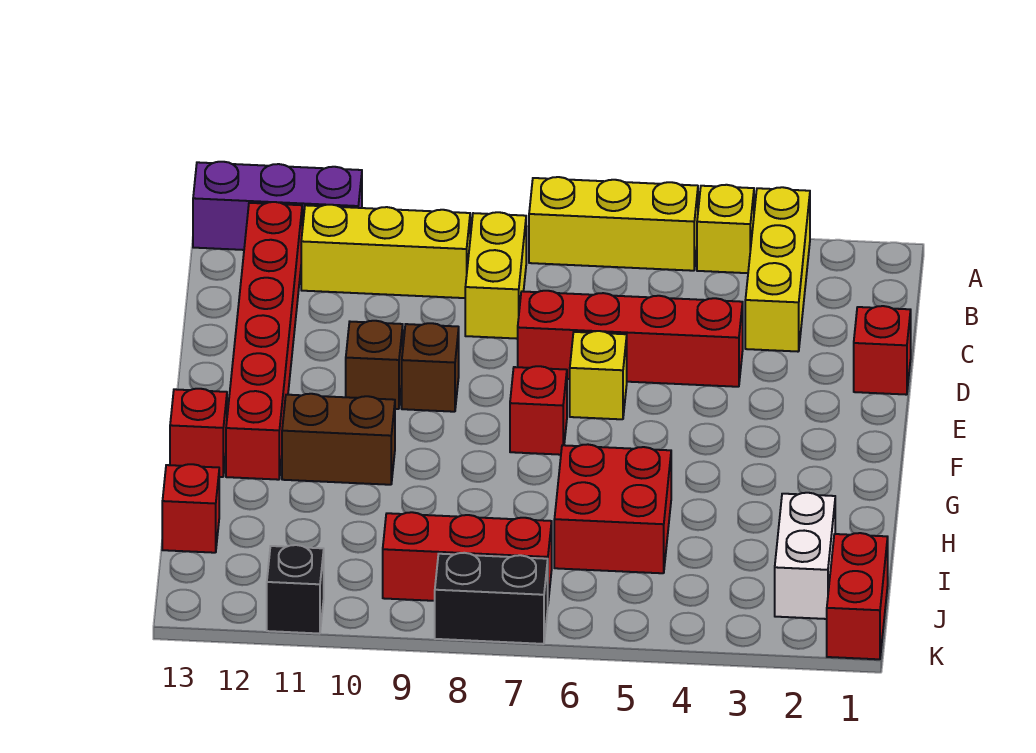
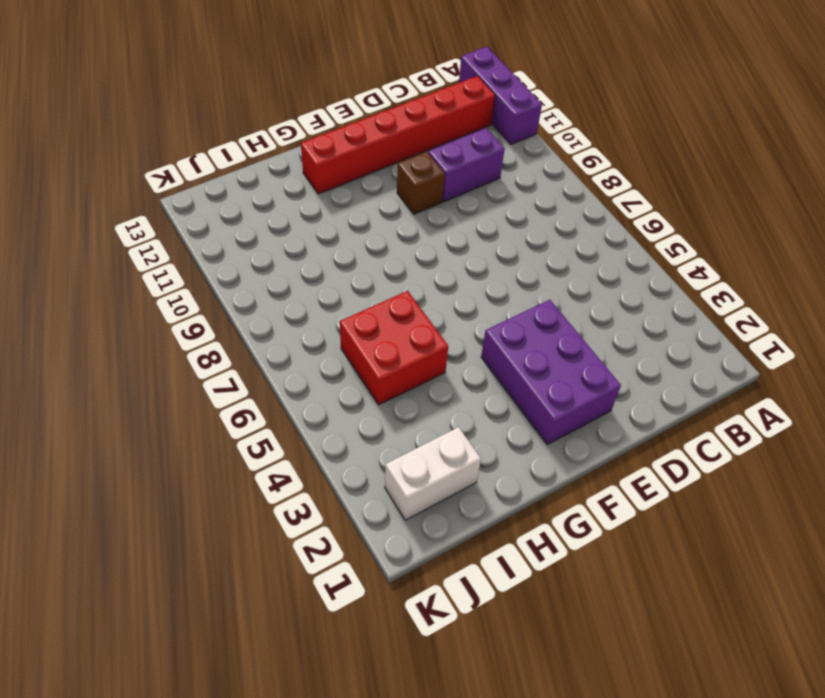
purple brick C10:D10 level 1 -> none
purple brick E2:F4 level 1 -> none
none -> yellow brick A3:C3 level 1
none -> yellow brick A4 level 1
none -> yellow brick A5:A7 level 1

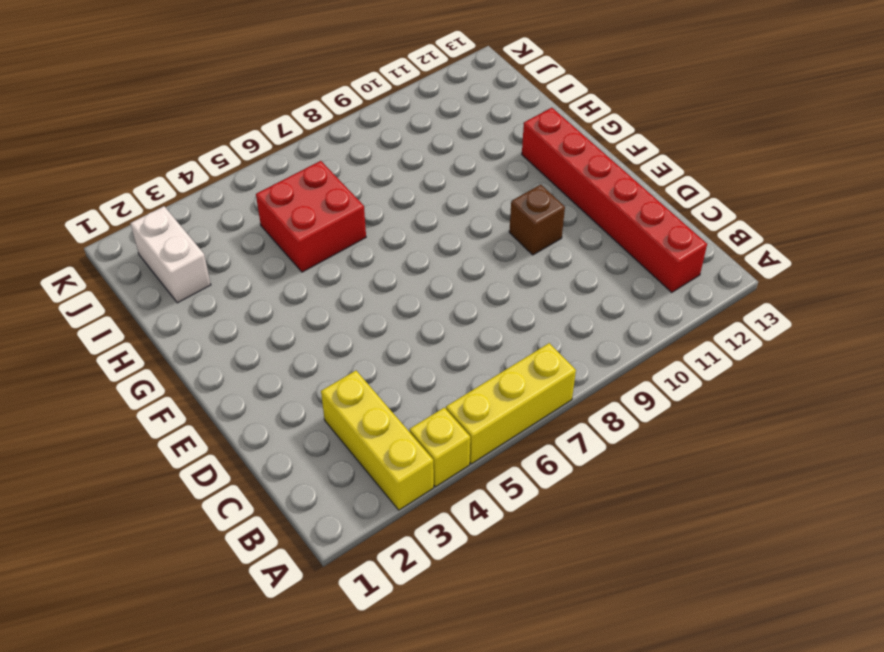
none -> purple brick A11:A13 level 1
none -> yellow brick B8:C8 level 1
none -> yellow brick B9:B11 level 1

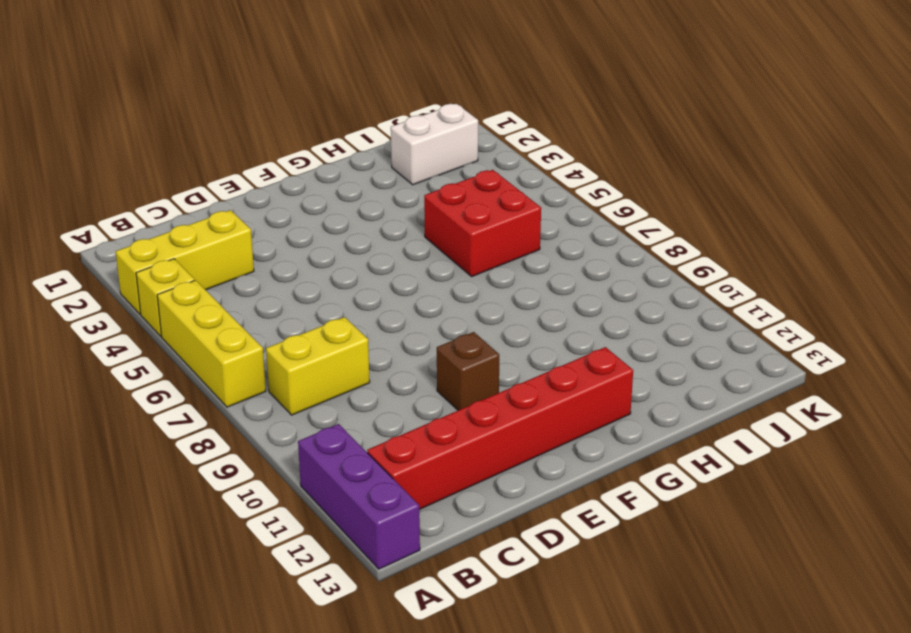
none -> yellow brick B9:B11 level 1
none -> red brick D1 level 1
none -> red brick D4:D7 level 1

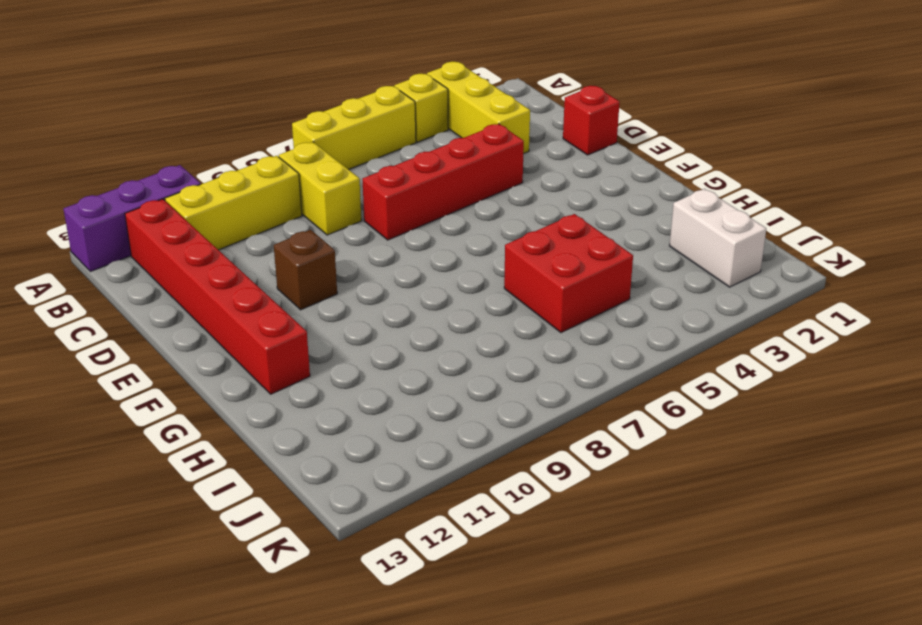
none -> yellow brick E6 level 1
none -> brown brick E9 level 1
none -> red brick F7 level 1

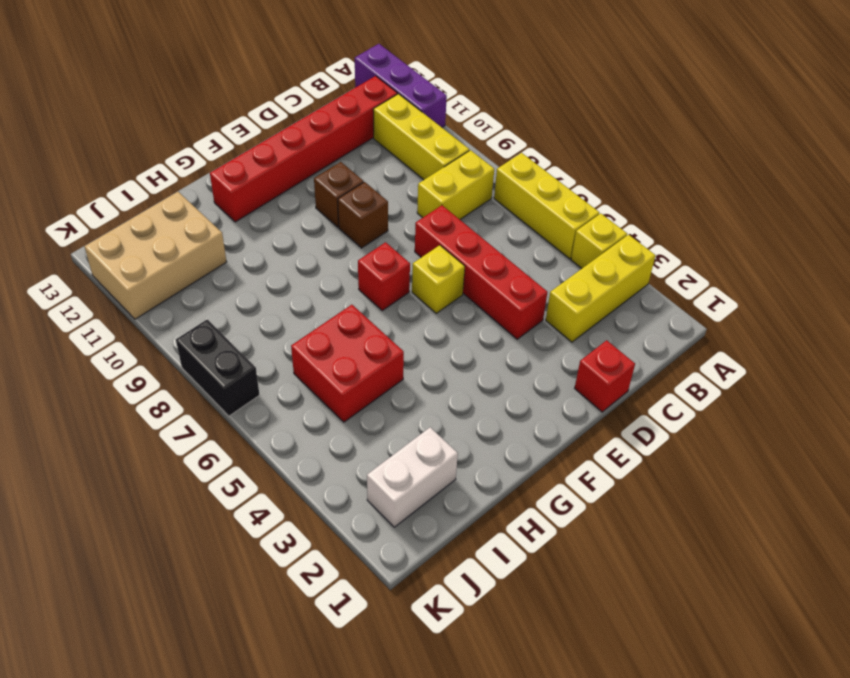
tan brick I11:K12 level 1 -> black brick K11 level 1
none -> brown brick G10:G11 level 1
none -> red brick G13 level 1
none -> red brick I13 level 1

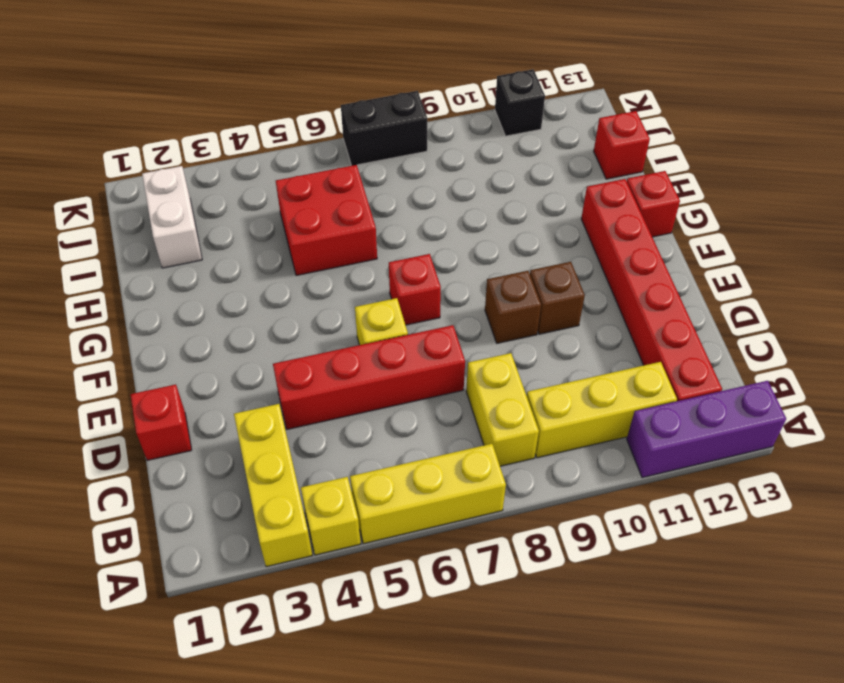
none -> brown brick G10:G11 level 1
none -> red brick J1:K1 level 1
none -> red brick J7:J9 level 1

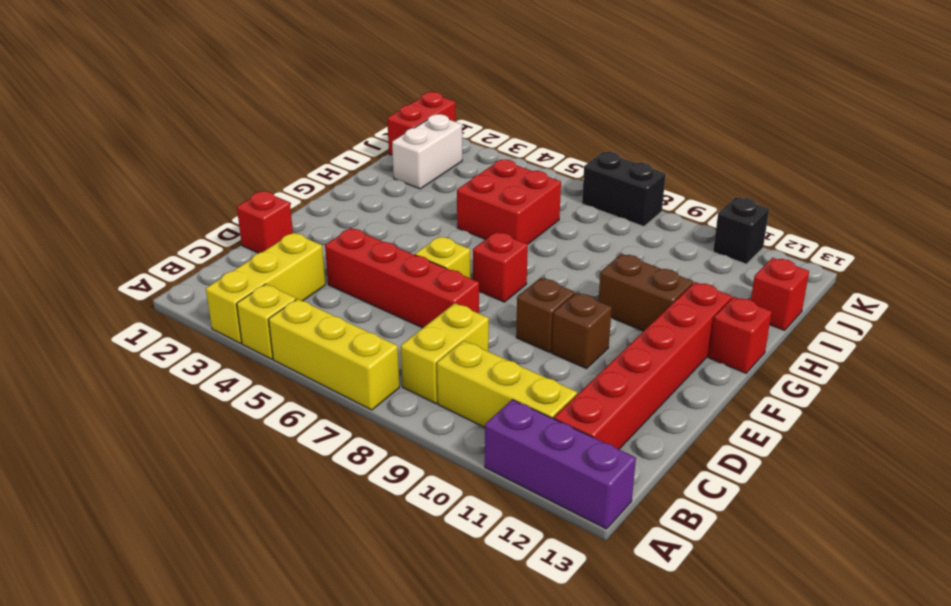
none -> red brick J7:J9 level 1

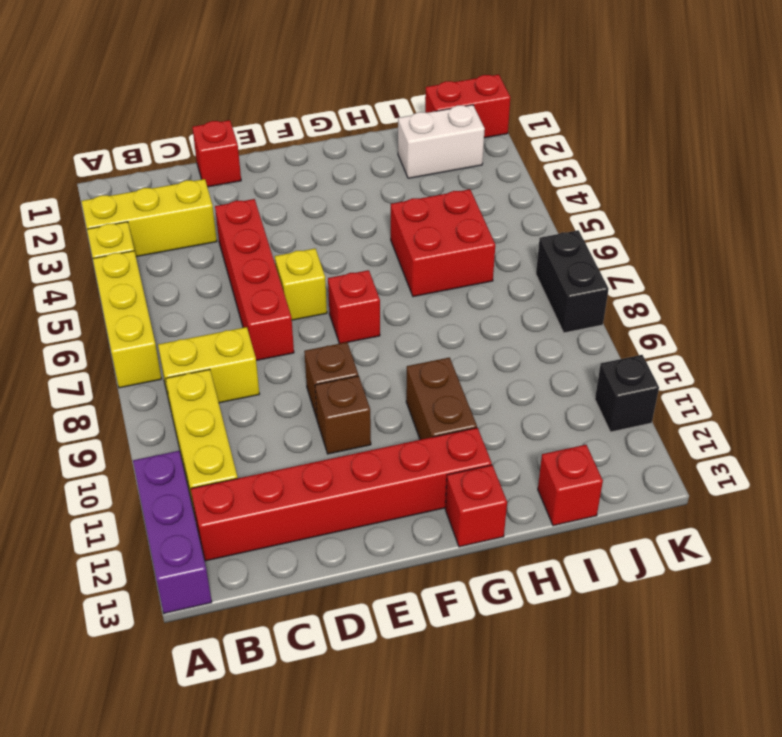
none -> red brick J7:J9 level 1

